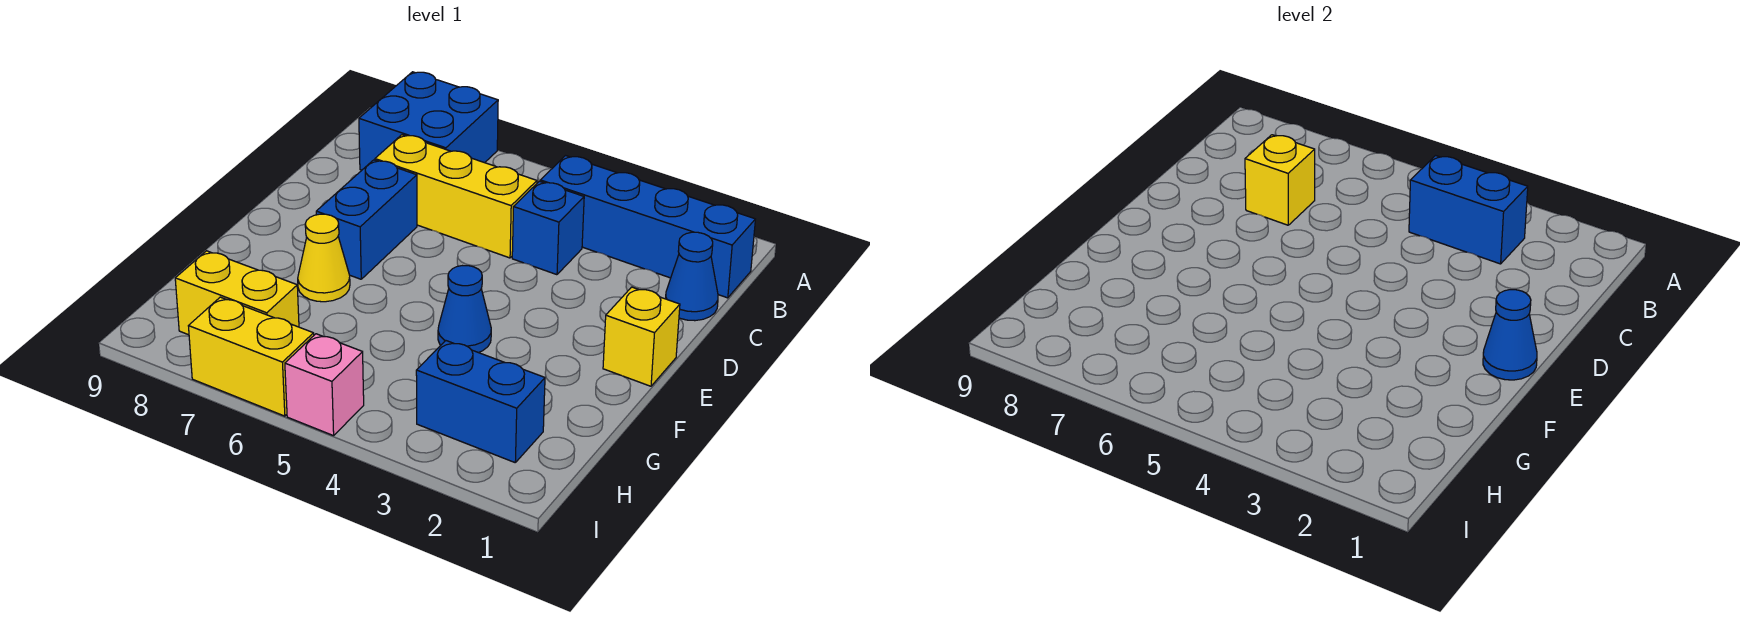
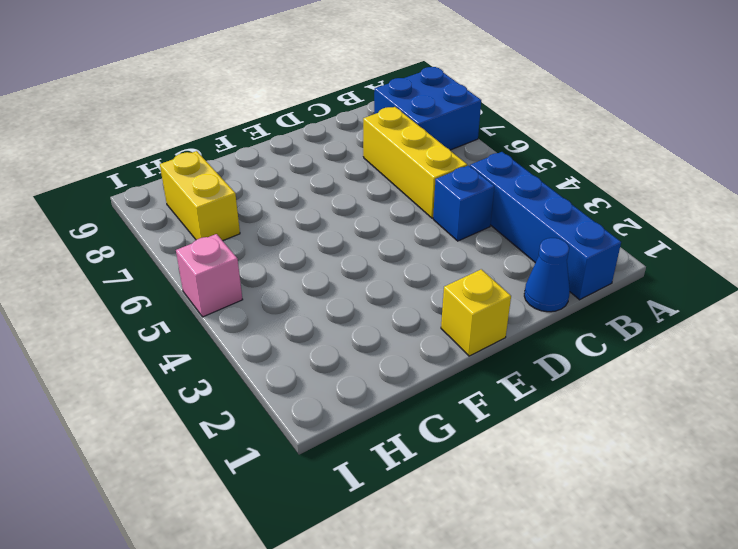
none -> blue brick D7:E7 level 1
none -> blue cone F4 level 1
none -> yellow cone F7 level 1

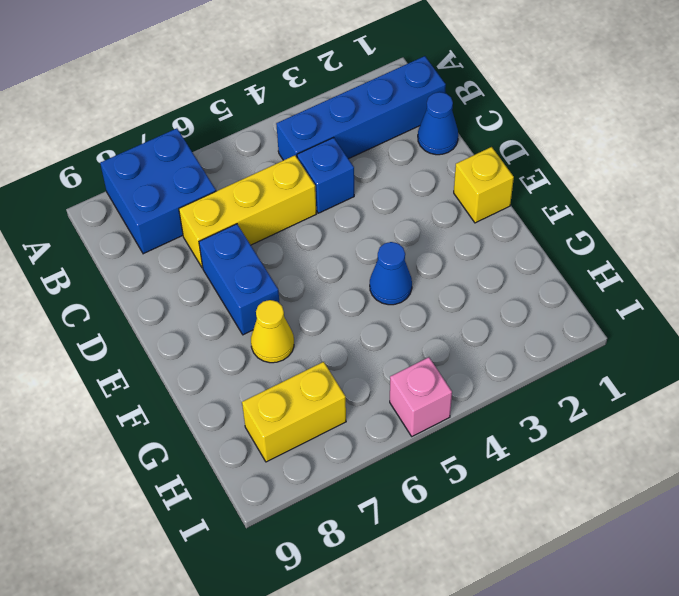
none -> blue brick H2:H3 level 1
none -> yellow brick I6:I7 level 1
none -> blue brick B3:B4 level 2

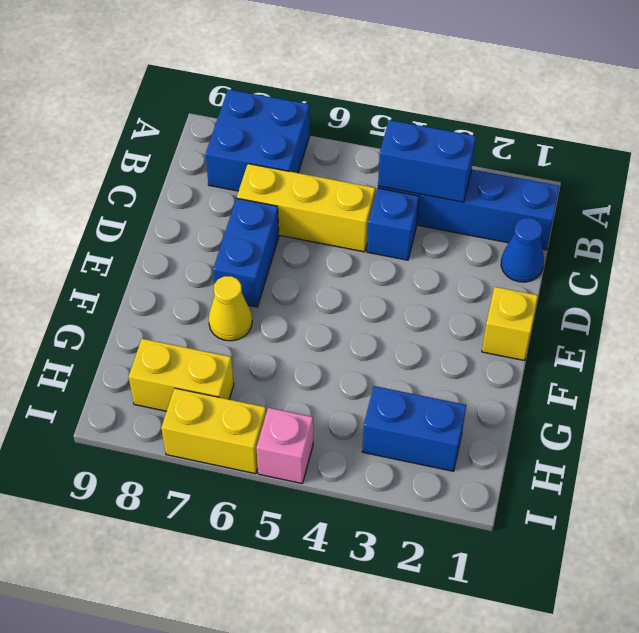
none -> blue cone F4 level 1
none -> yellow brick C7 level 2
none -> blue cone E1 level 2

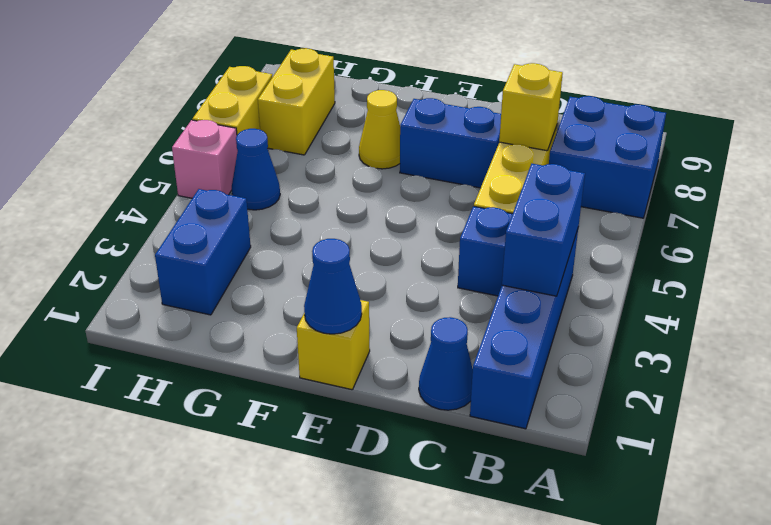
blue cone H5 level 1 -> blue cone F4 level 1

